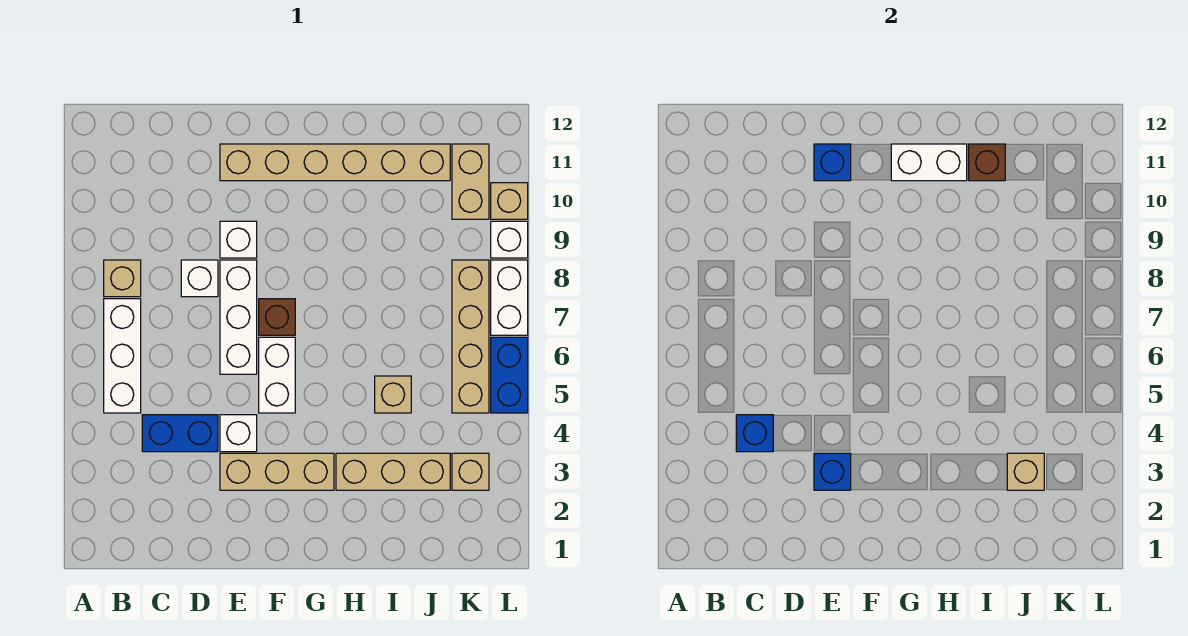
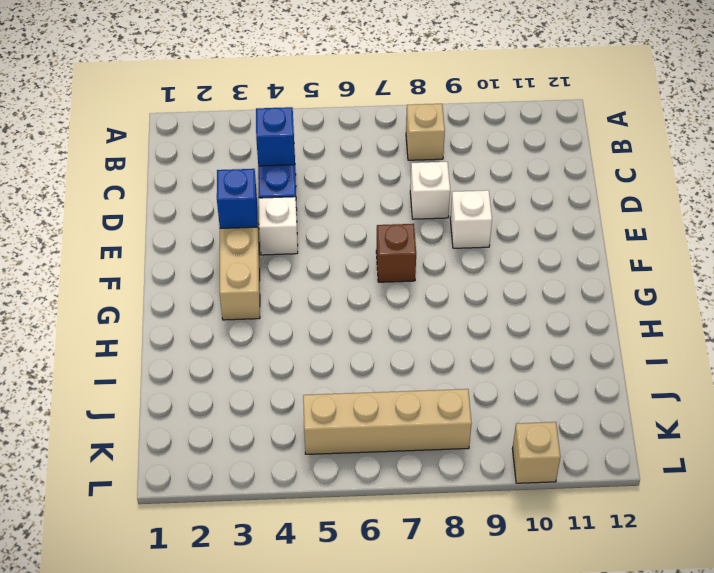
none -> white brick B5:B7 level 1
none -> white brick E6:E8 level 1
none -> tan brick E11:J11 level 1

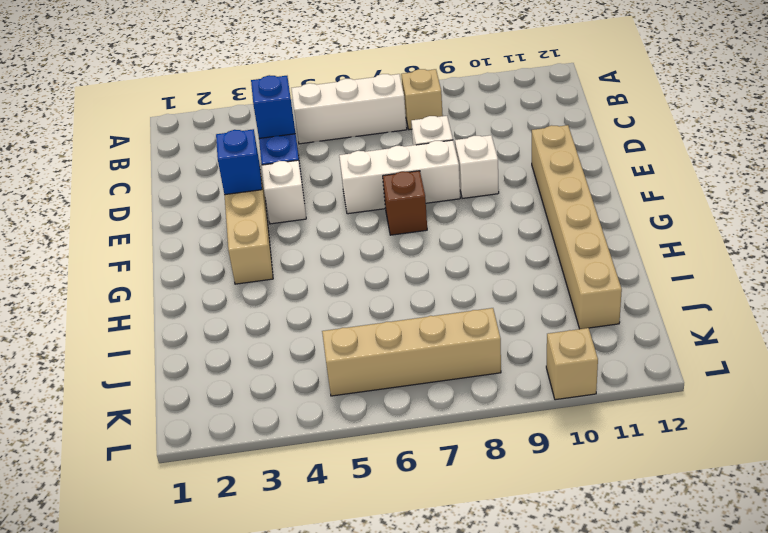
none -> white brick F5:F6 level 1
none -> tan brick H3:J3 level 1
none -> tan brick I5 level 1

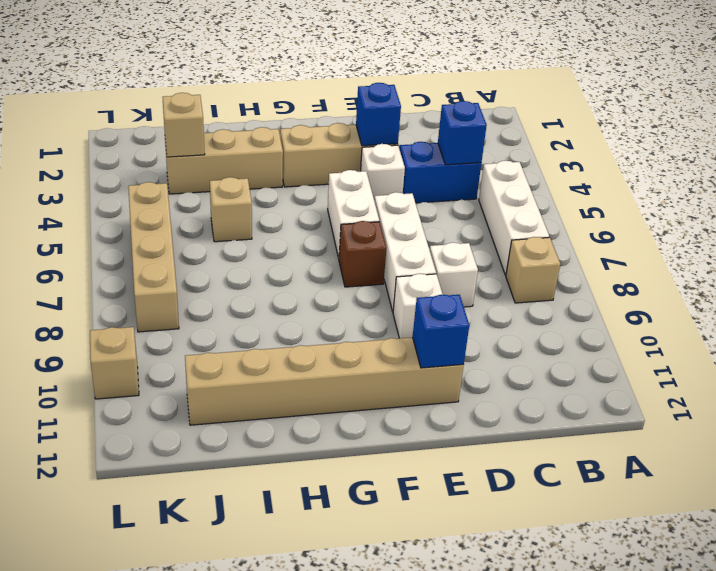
none -> tan brick K3 level 1
none -> tan brick K10:K11 level 1
none -> blue brick L5:L6 level 1

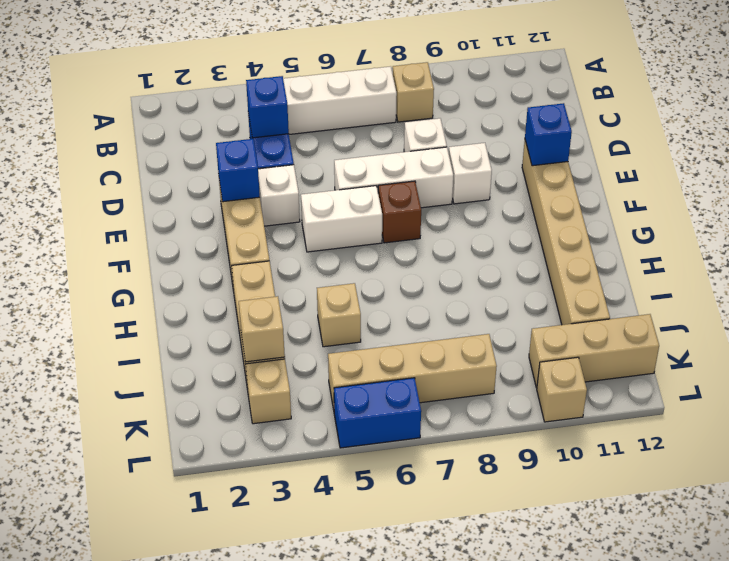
tan brick K10:K12 level 1 -> tan brick K10:K11 level 1
none -> white brick L7:L8 level 1
none -> white brick L9 level 1
none -> white brick G11:H11 level 2

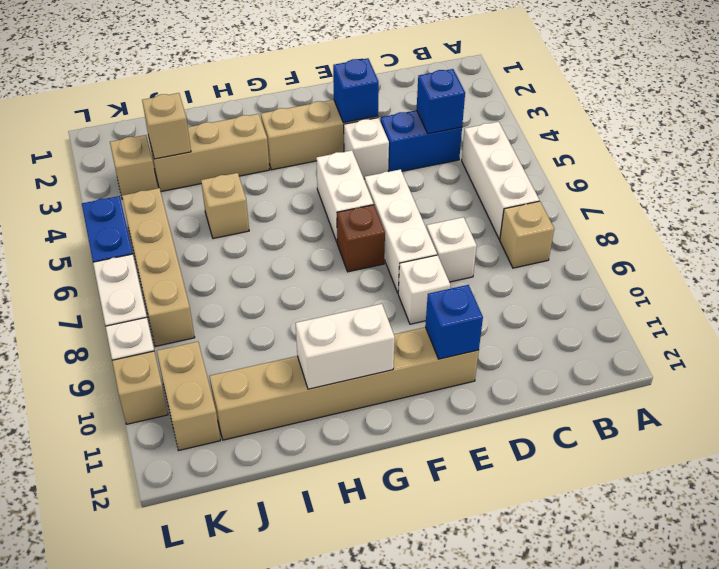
none -> brown brick I11 level 2

